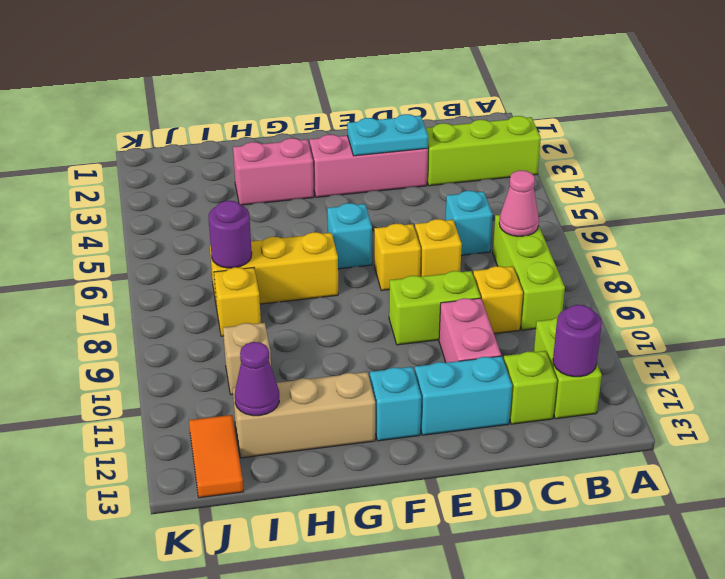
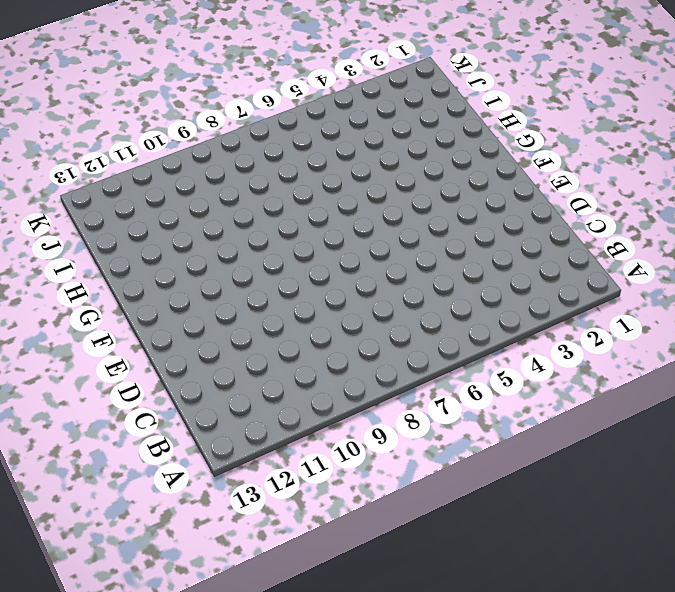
none -> lime brick A3:C3 level 1
none -> lime brick B7:B9 level 1
none -> lime brick B11:B12 level 1

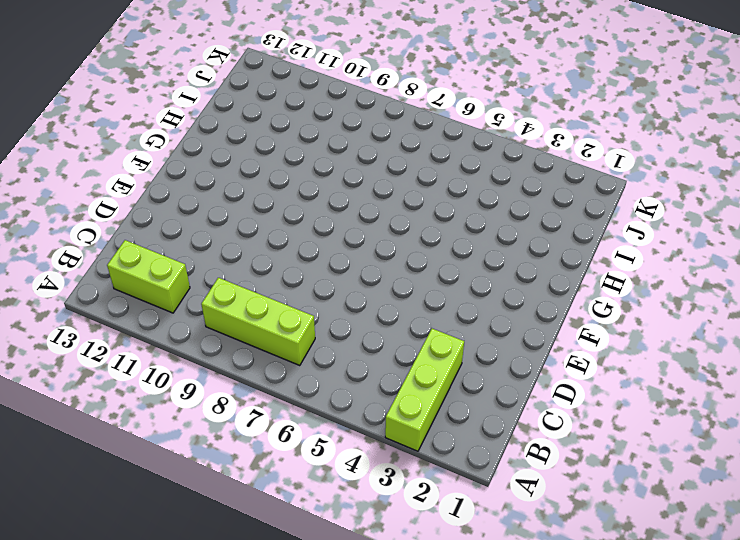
none -> cyan brick C6 level 1
none -> yellow brick C9 level 1
none -> lime brick C12 level 1

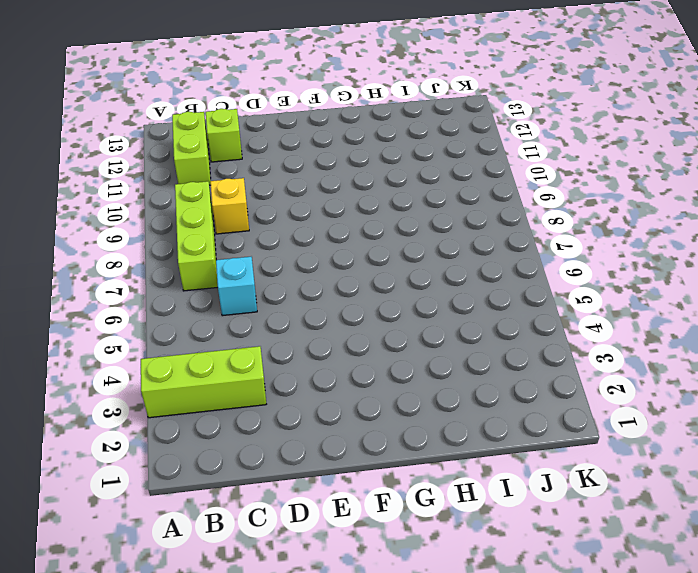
none -> pink brick D3:F3 level 1
none -> yellow brick D7 level 1
none -> lime brick D9:E9 level 1

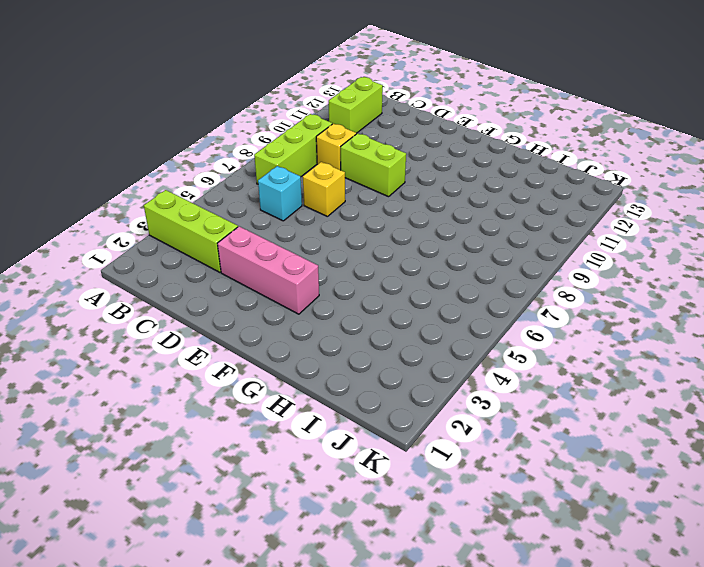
none -> lime brick C12 level 1
none -> pink brick D10:D11 level 1
none -> cyan brick D12:E12 level 1

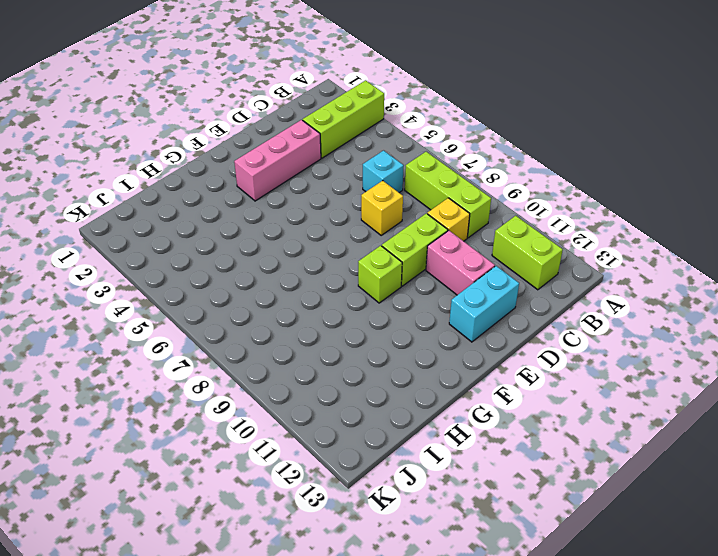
lime brick F9 level 1 -> lime brick C12 level 1
none -> yellow brick E7 level 1
none -> cyan brick F6 level 1
none -> cyan brick F12 level 1

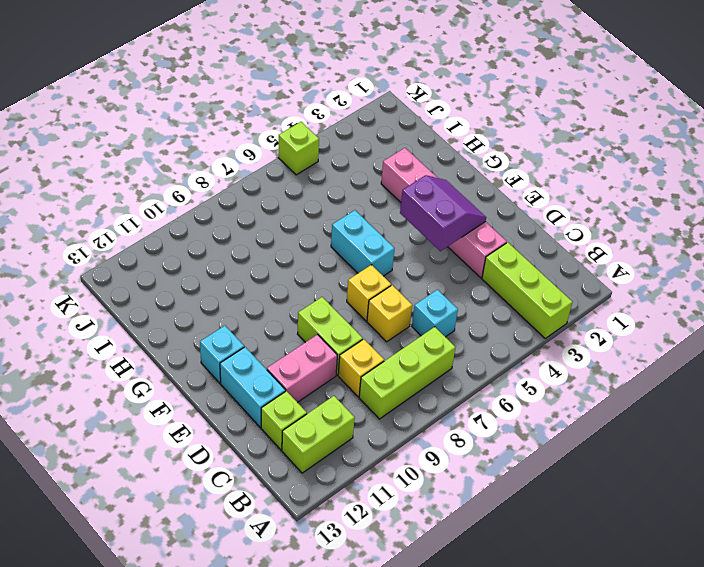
purple slope E3:F4 level 2 top 4 -> cyan plate D3:E3 level 2
cyan brick F6:G6 level 1 -> cyan brick F6 level 1
lime brick K5 level 1 -> none
none -> yellow brick G7:I7 level 1
none -> tan brick G12:I12 level 1
none -> yellow brick I8 level 1

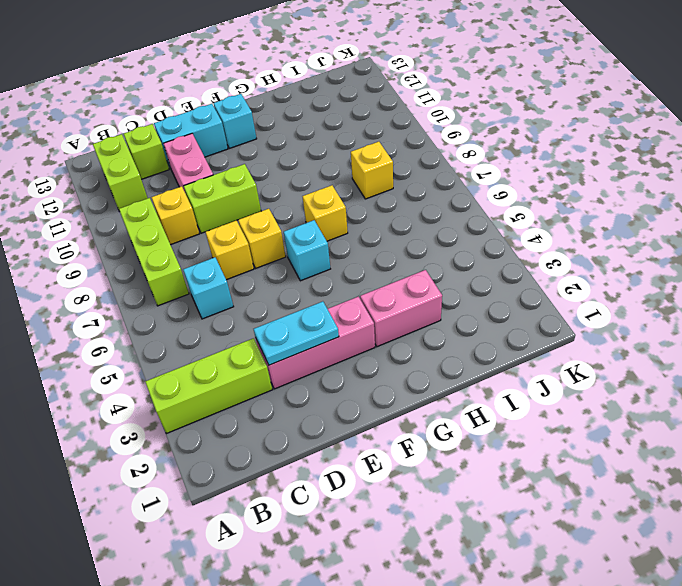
yellow brick G7 level 1 -> yellow brick G7:I7 level 1
none -> tan brick G12:I12 level 1
none -> tan brick I10 level 1
none -> orange tile J12:J13 level 1

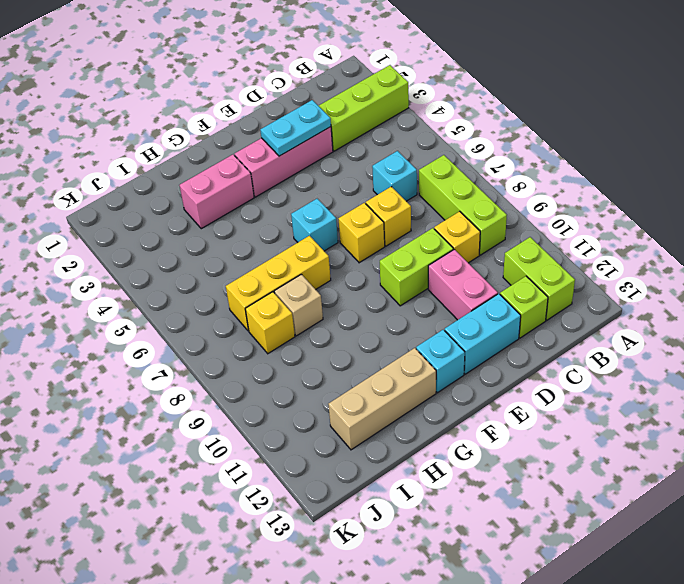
tan brick H8 level 1 -> tan brick I10 level 1
none -> orange tile J12:J13 level 1
none -> pink cone B7 level 2
none -> purple round brick B12 level 2

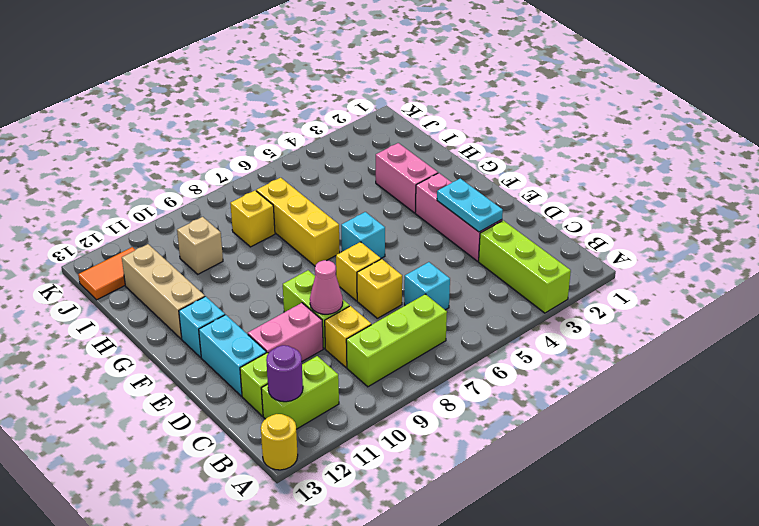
yellow round brick A13 level 1 -> none
pink cone D9 level 2 -> pink cone B7 level 2
none -> purple round brick I7 level 2
none -> purple cone I12 level 2

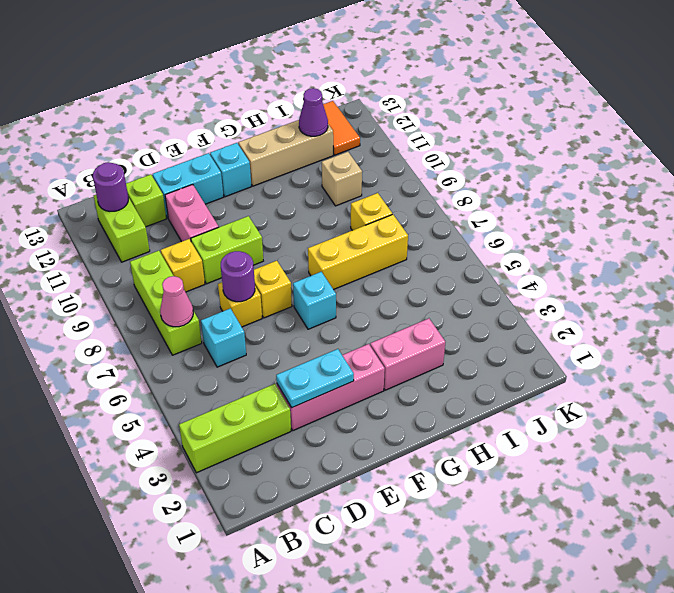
purple round brick D7 level 2 -> purple round brick I7 level 2

